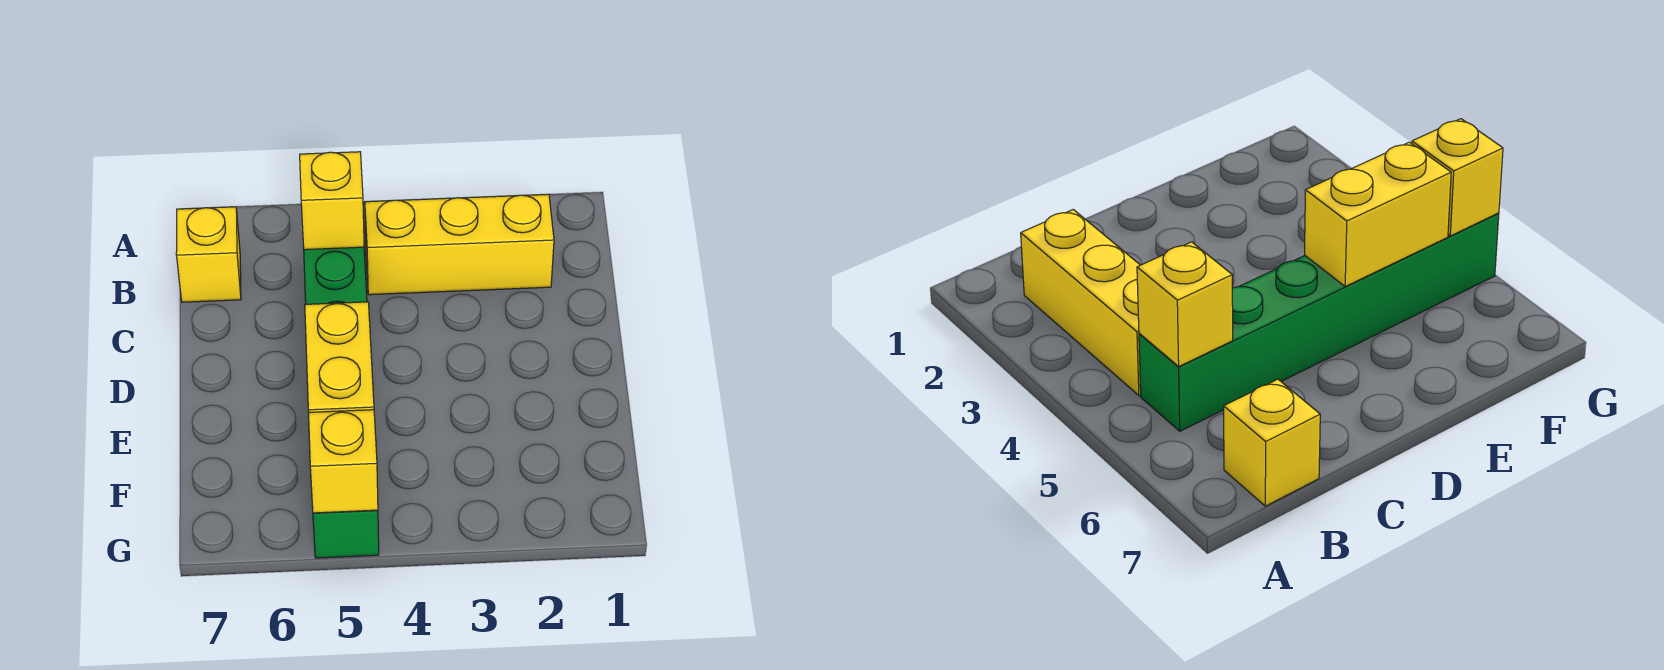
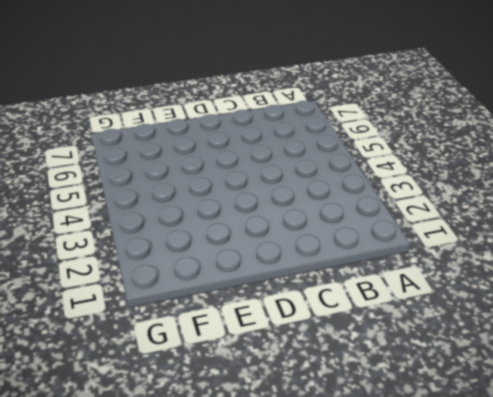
none -> yellow brick B2:B4 level 1
none -> green brick B5:G5 level 1

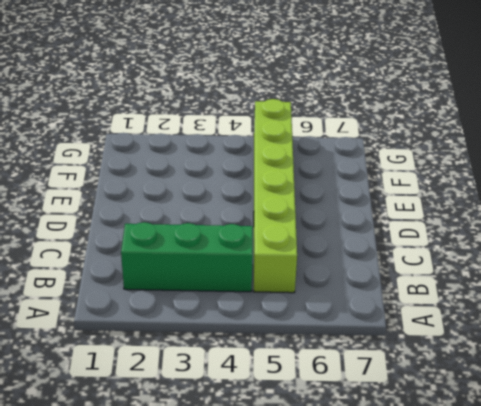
green brick B2:B4 level 1 -> yellow brick B2:B4 level 1
lime brick B5:G5 level 1 -> green brick B5:G5 level 1
none -> yellow brick B7 level 1
none -> yellow brick B5 level 2

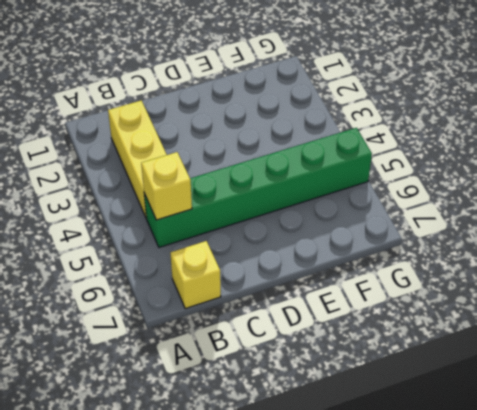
none -> yellow brick E5:F5 level 2
none -> yellow brick G5 level 2

